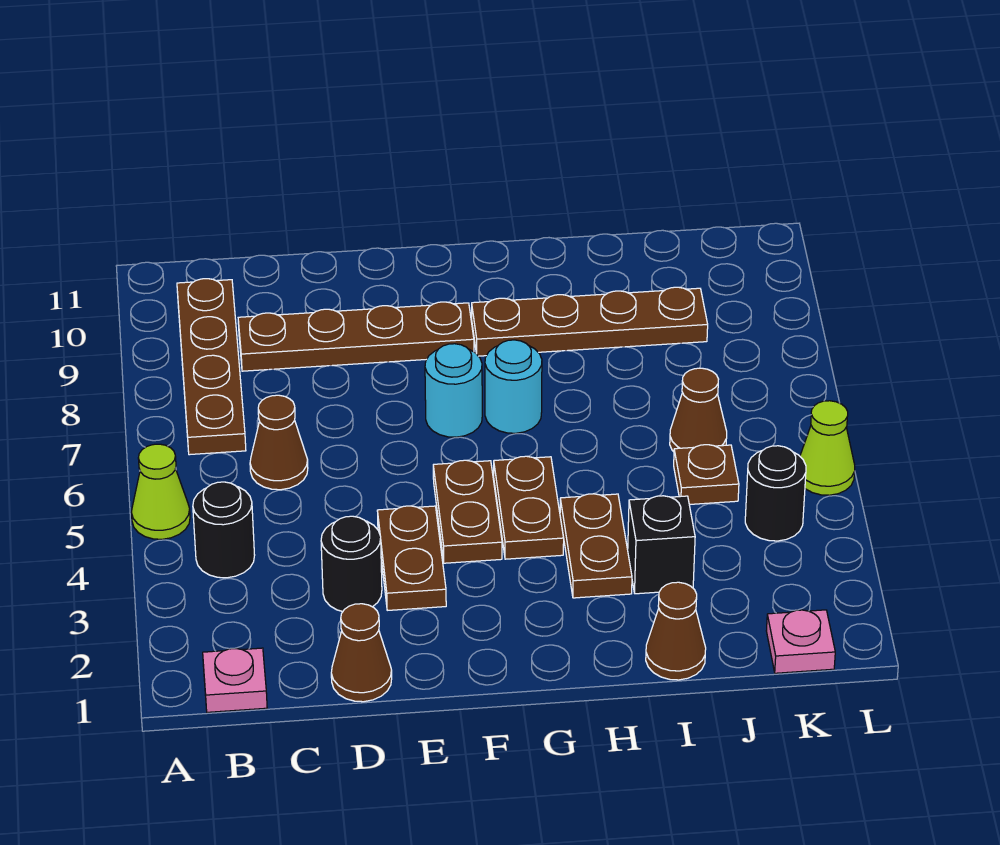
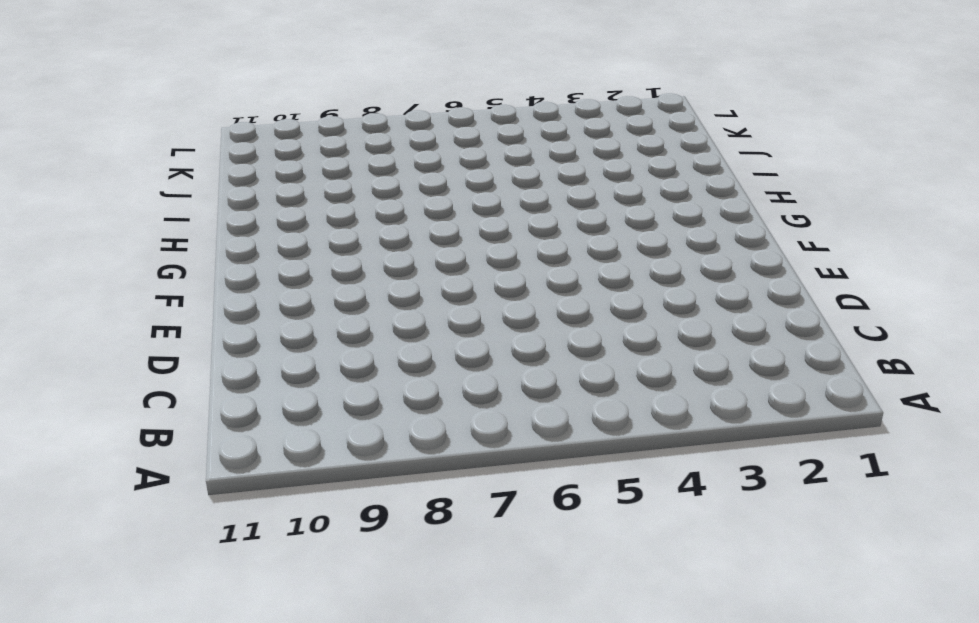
none -> lime cone A5 level 1
none -> pink plate B1 level 1
none -> black round brick B4 level 1

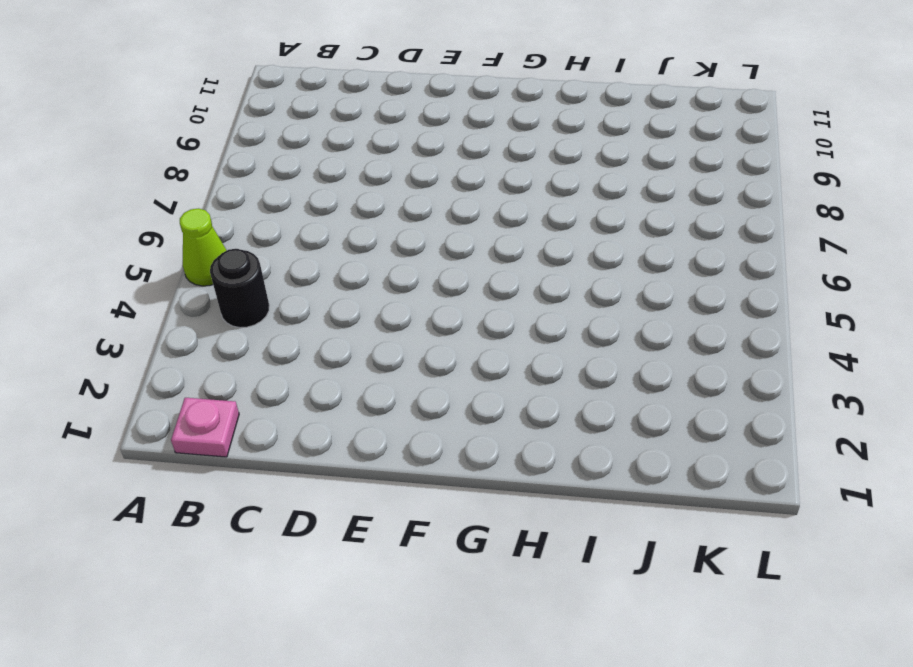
none -> brown plate B7:B10 level 1
none -> brown cone C6 level 1
none -> brown plate C9:F9 level 1

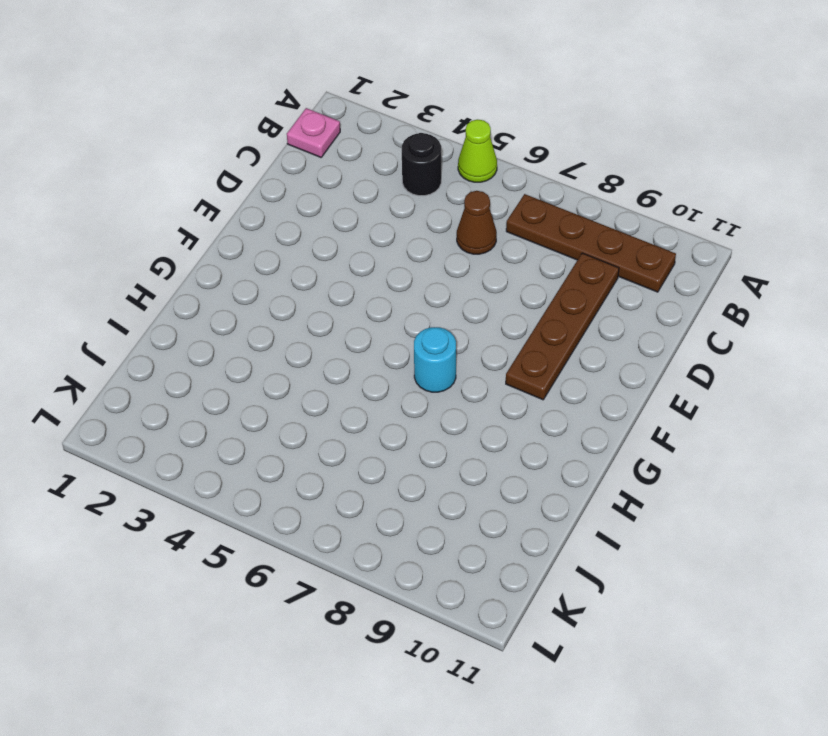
none -> brown cone D1 level 1
none -> black round brick D3 level 1
none -> brown plate E3:E4 level 1

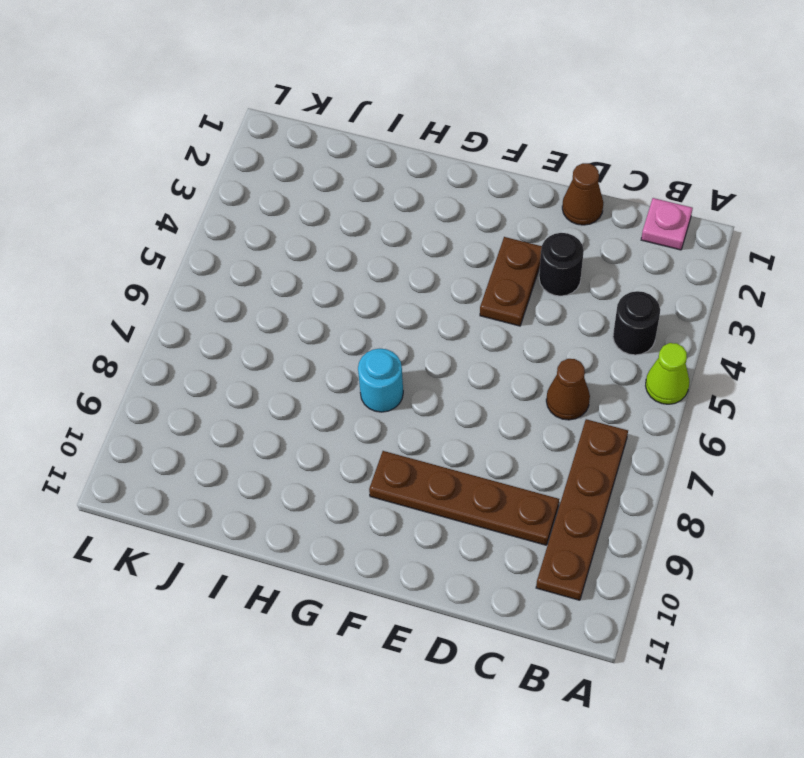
none -> brown plate F4:F5 level 1
none -> cyan round brick F7 level 1
none -> brown plate G4:G5 level 1

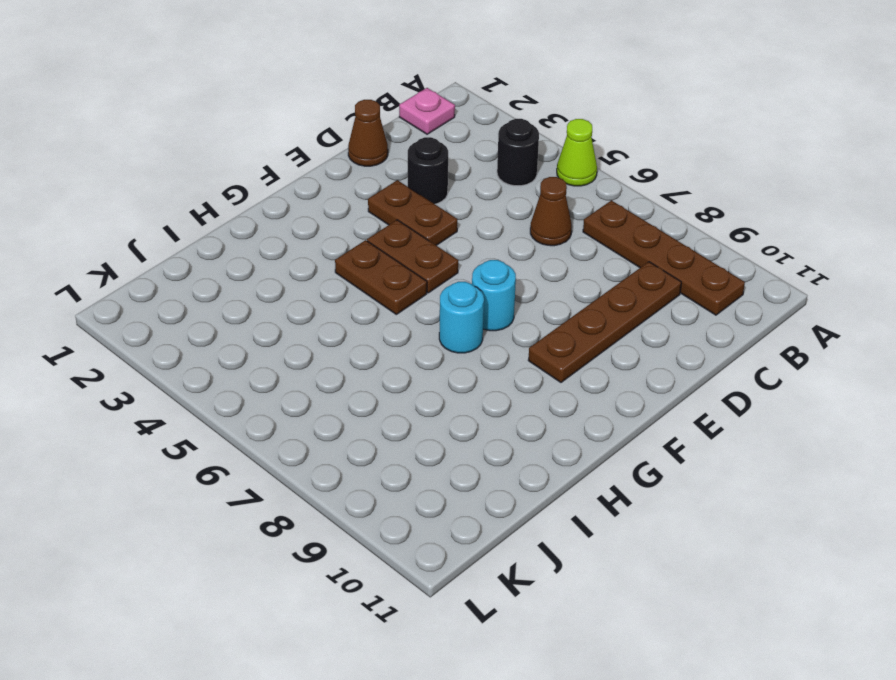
none -> brown plate G9:J9 level 1
none -> brown plate H3:H4 level 1
none -> brown cone I1 level 1

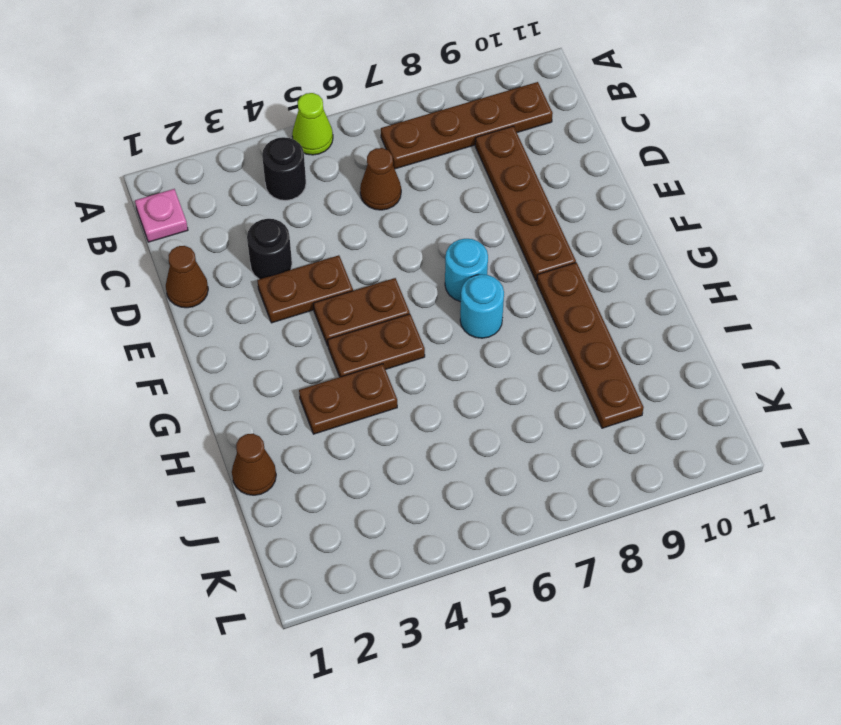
none -> black brick I3 level 1
none -> brown plate J5 level 1
none -> brown cone J6 level 1

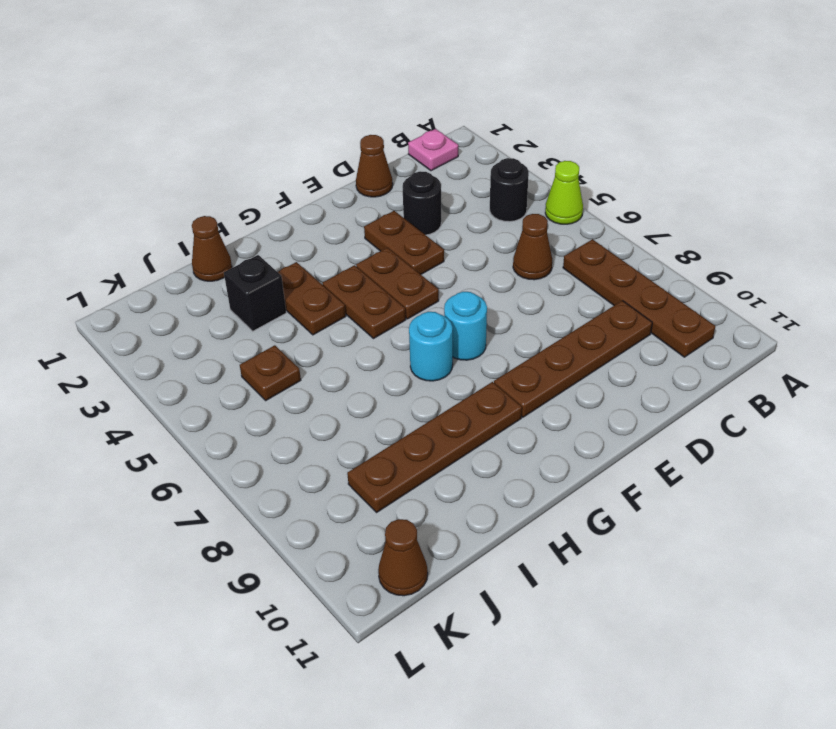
brown cone K11 level 1 -> brown cone J6 level 1
none -> pink plate K1 level 1
none -> black round brick K4 level 1
none -> lime cone L5 level 1

